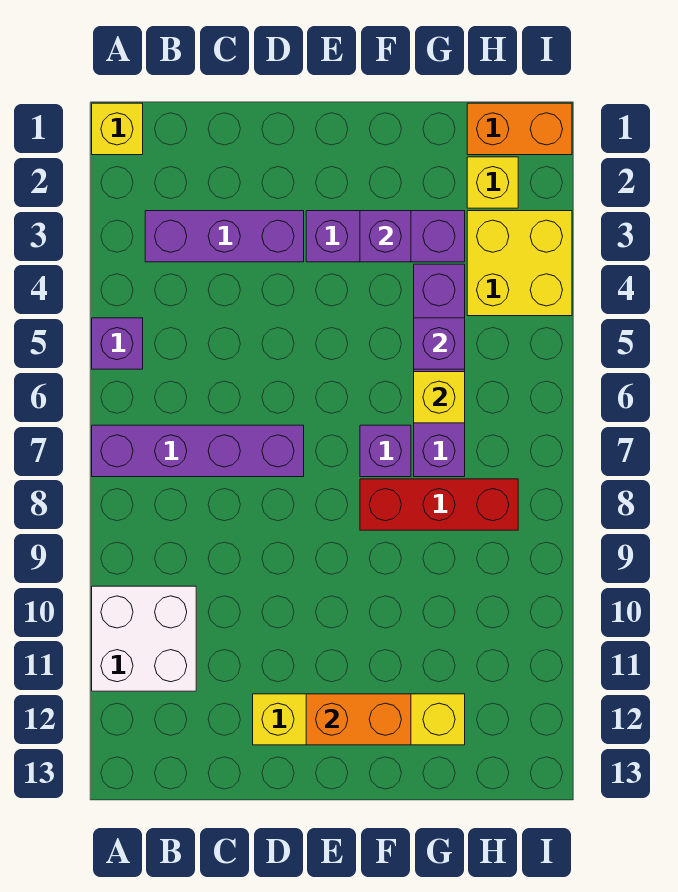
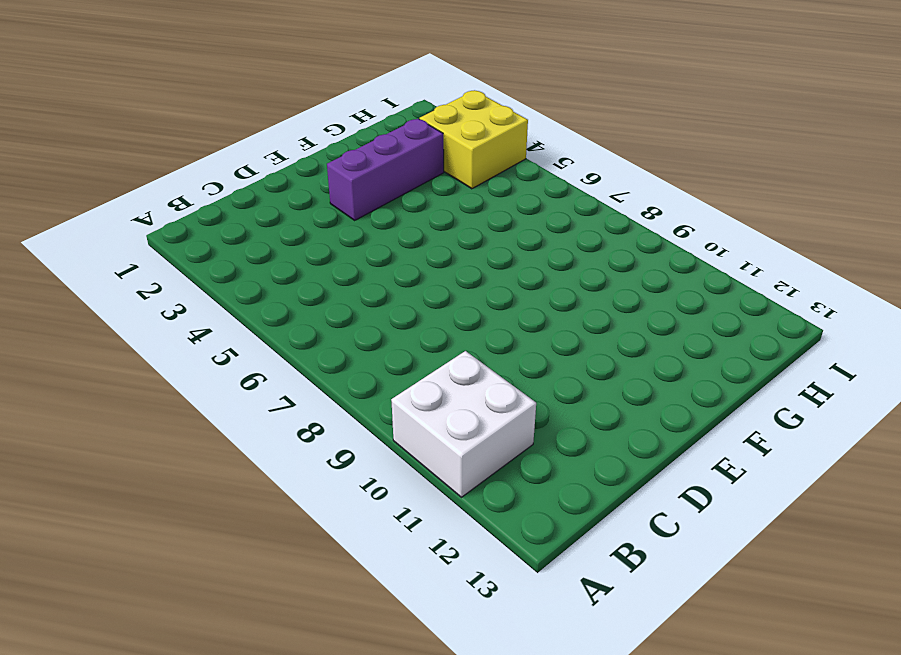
none -> yellow brick A1 level 1
none -> purple brick A5 level 1
none -> purple brick A7:D7 level 1

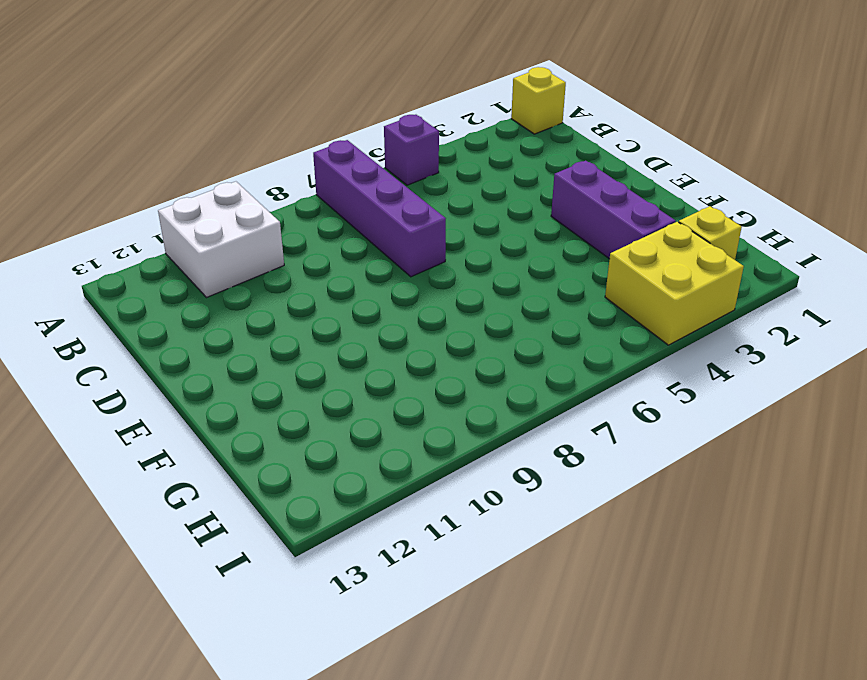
none -> purple brick B3:D3 level 1
none -> yellow brick D12:G12 level 1
none -> purple brick F7 level 1

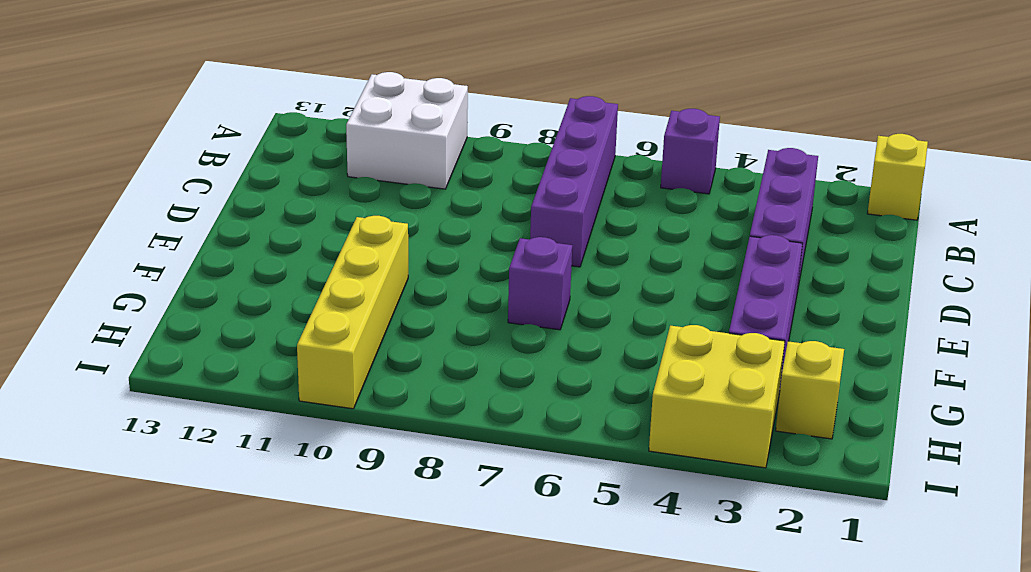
yellow brick F10:I10 level 1 -> yellow brick D12:G12 level 1
none -> red brick F8:H8 level 1
none -> purple brick G4:G7 level 1
none -> orange brick H1:I1 level 1

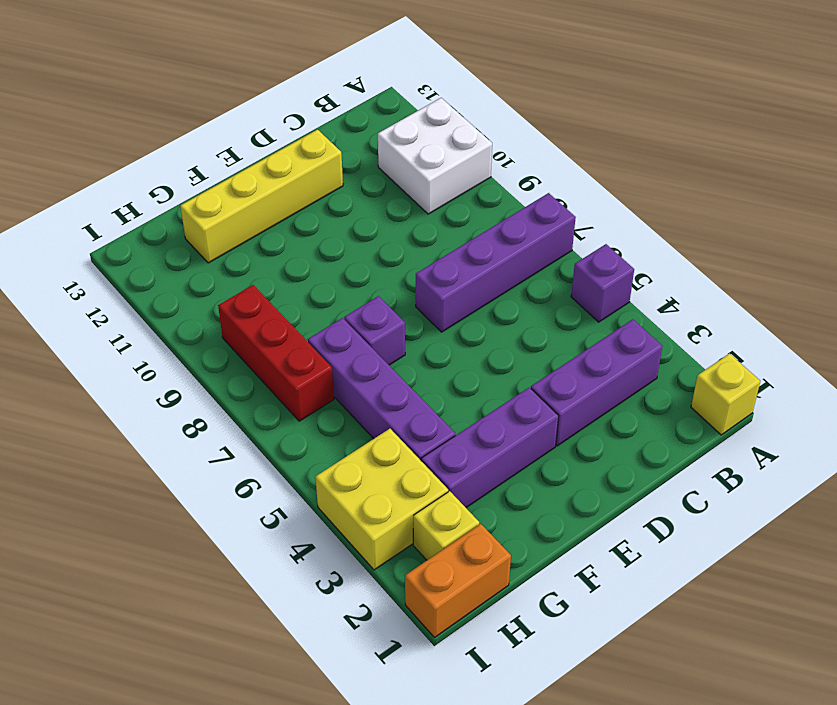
red brick H7:H9 level 1 -> red brick F8:H8 level 1
none -> orange brick E12:F12 level 2
none -> purple brick F3 level 2
none -> purple brick G5 level 2

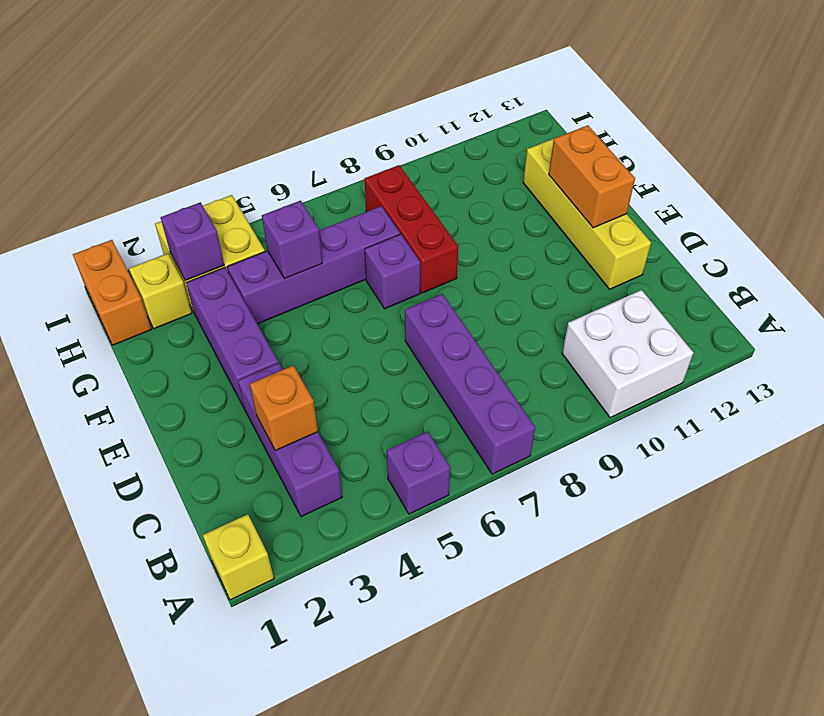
orange brick C3 level 2 -> none
purple brick H3 level 2 -> purple brick F3 level 2
none -> yellow brick G6 level 2

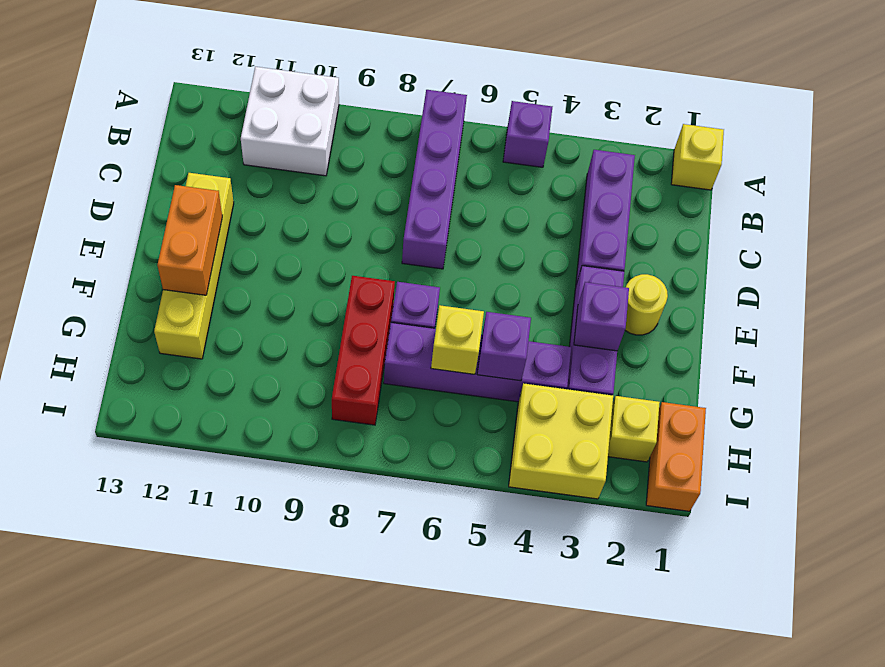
yellow round brick E2 level 1 -> none

